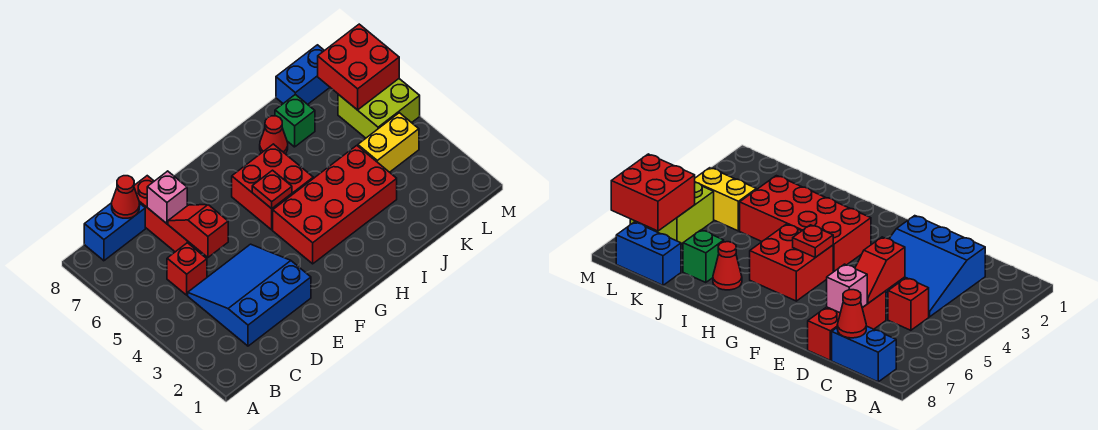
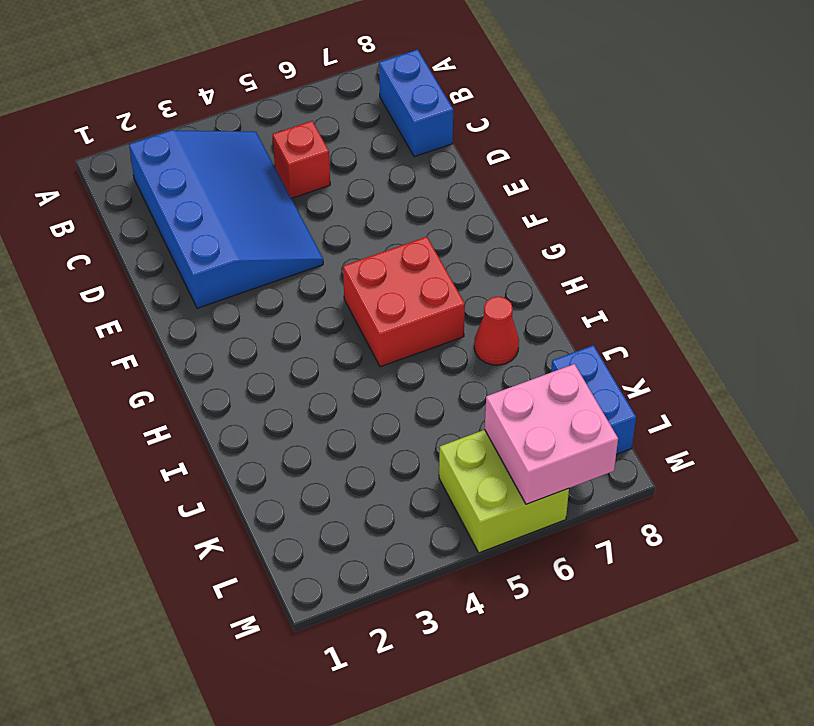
blue slope B2:E4 level 1 top 2 -> blue slope C2:E4 level 1 top 2
pink brick L6:M7 level 2 -> red brick L6:M7 level 2
none -> red brick D6:D8 level 1
none -> red brick G3:J4 level 1
none -> green brick J7 level 1

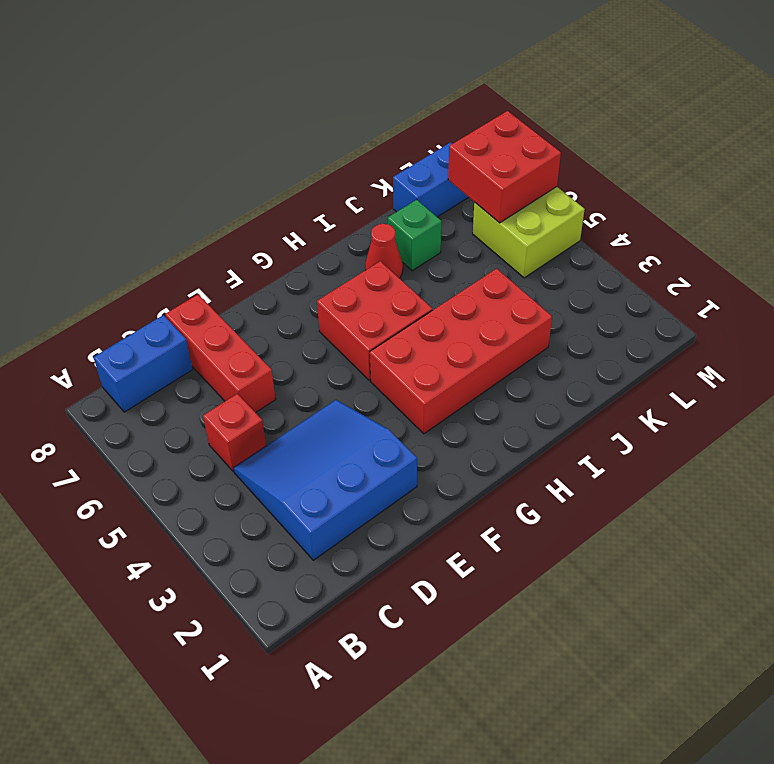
none -> yellow brick K4:L4 level 1
none -> red cone C8 level 2
none -> red slope D5:D6 level 2 top 5

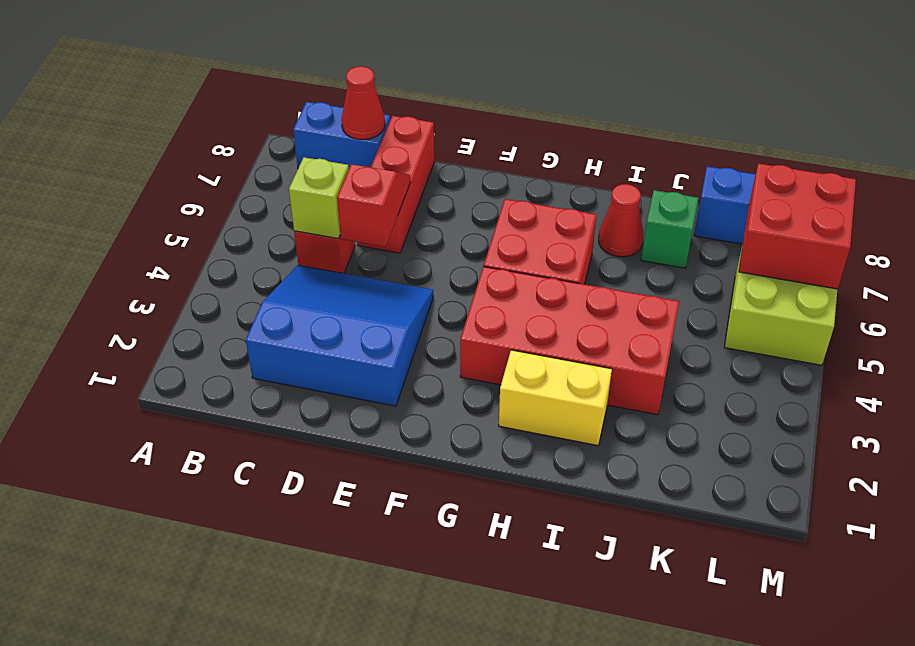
lime brick C5 level 2 -> none
yellow brick H2:I2 level 1 -> yellow brick K4:L4 level 1
none -> pink brick D7 level 2
none -> red plate G5 level 2

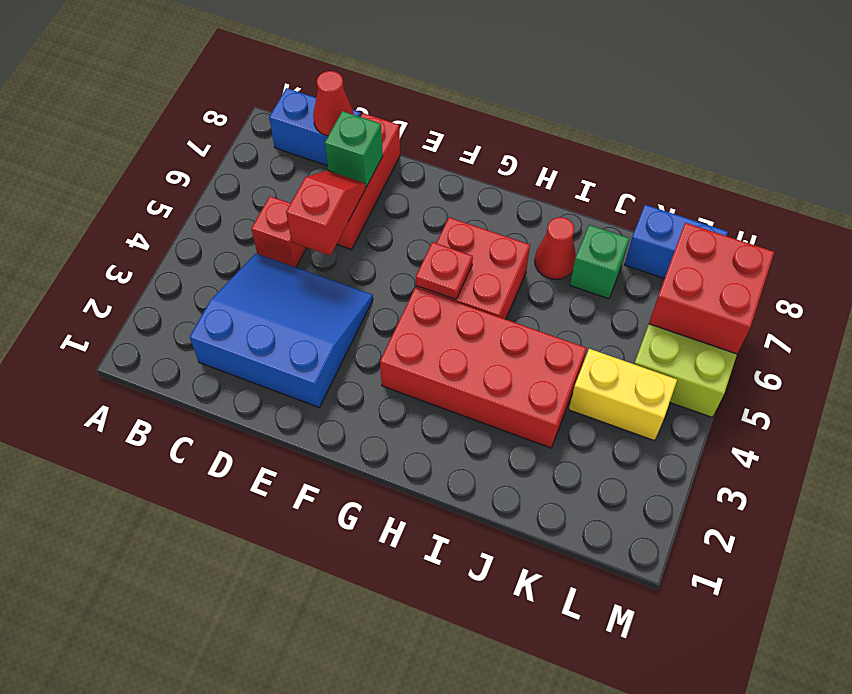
green brick D7 level 2 -> pink brick D7 level 2

